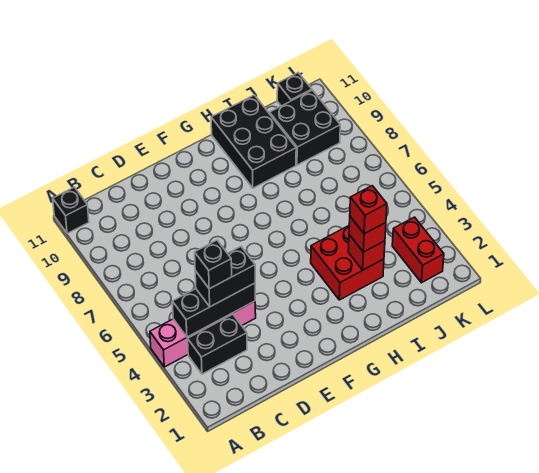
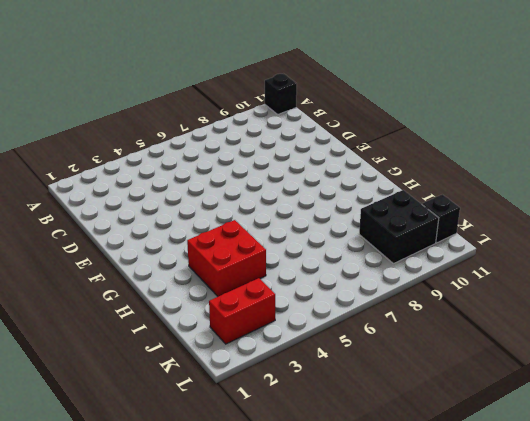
none -> pink brick A4:D4 level 1
none -> black brick B3:C3 level 1
none -> black brick H9:I11 level 1

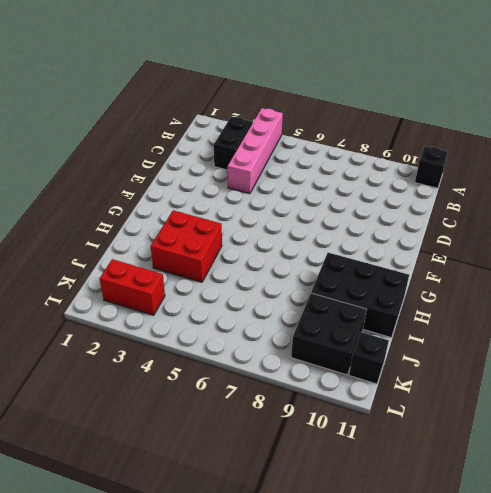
none -> black brick B4:D4 level 2
none -> red brick I3 level 2
none -> black brick C4:D4 level 3

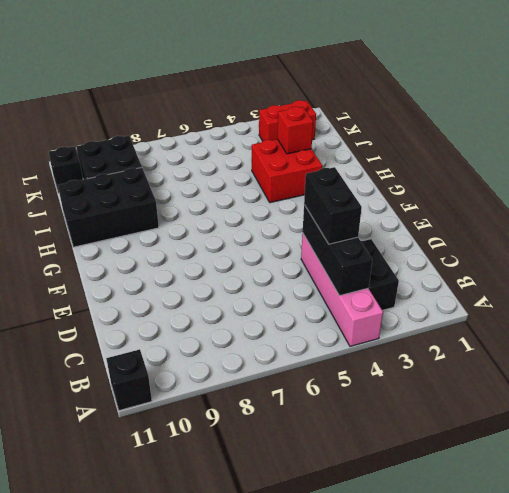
none -> red brick I3 level 3
none -> black brick C4 level 4
none -> red brick I3 level 4

